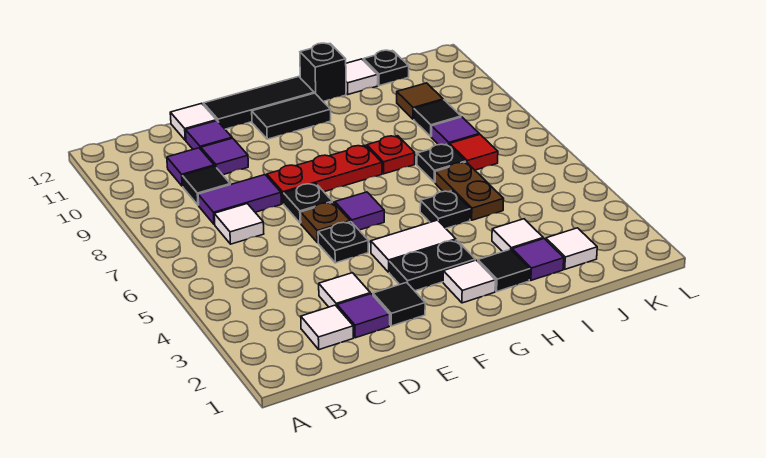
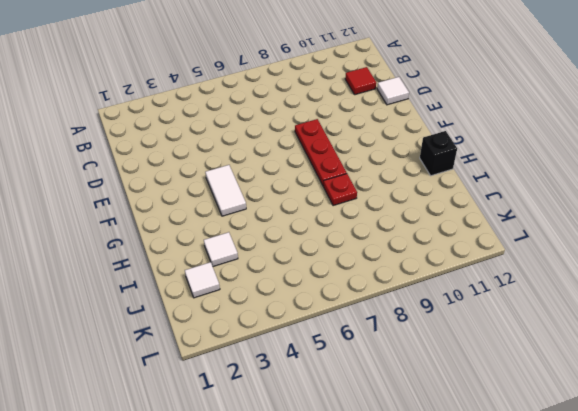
red tile C11 level 1 -> red tile J7 level 1
none -> white tile C2 level 1
none -> white tile C7 level 1
none -> purple tile C8:D8 level 1
none -> black tile C9 level 1

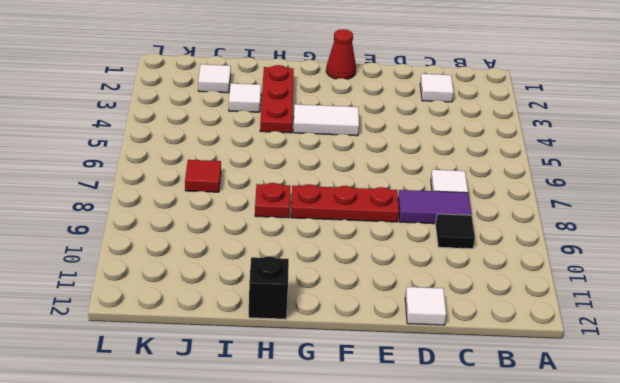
red cone F1 level 1 -> none
red plate H2:H4 level 1 -> black tile H2 level 1
none -> purple tile C10 level 1
none -> purple tile D2 level 1
none -> white tile D3 level 1
none -> purple tile D10 level 1

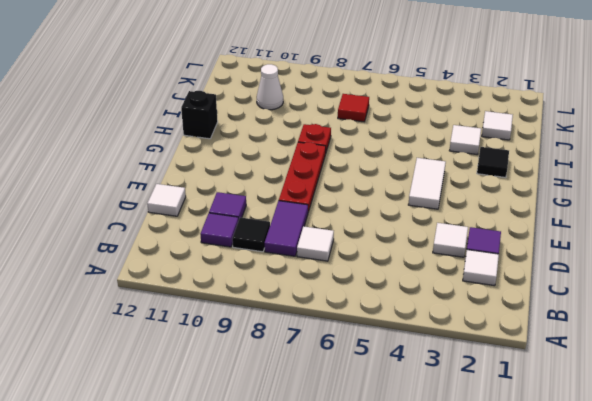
white cone J10 level 1 -> brown tile J10 level 1
none -> purple tile D11 level 1
none -> black tile E2 level 1
none -> black plate E5 level 1
none -> brown plate E6 level 1

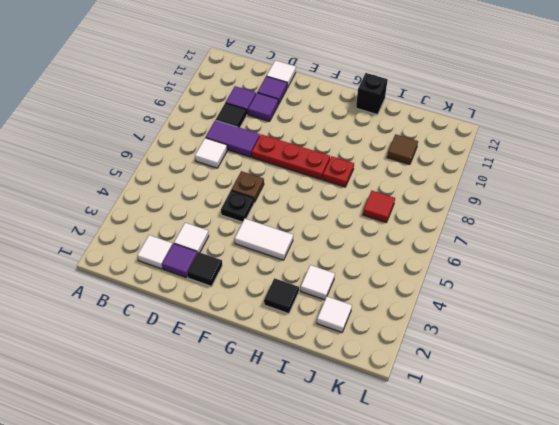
none -> black plate E7 level 1
none -> black tile E12:G12 level 1
none -> black plate F3:G3 level 1
none -> purple tile F6 level 1

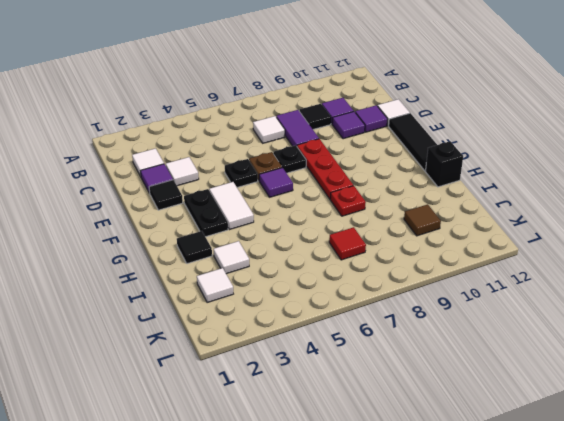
none -> black tile F11:G11 level 1
none -> white tile G2 level 1
none -> black plate H5 level 1
none -> purple tile I2 level 1

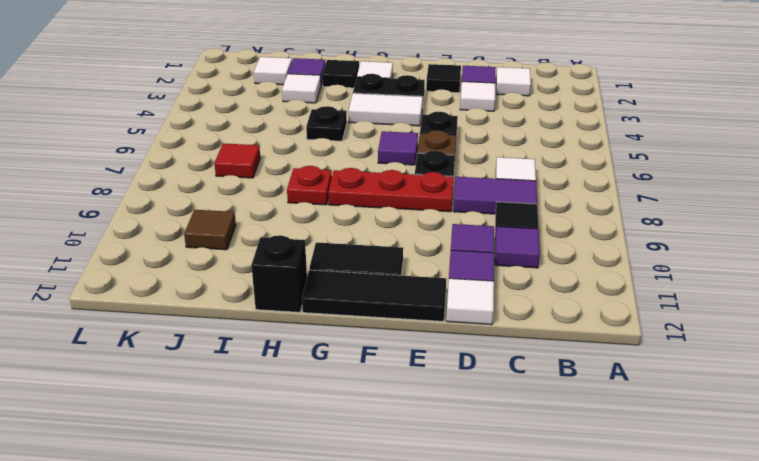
none -> brown plate I5:I6 level 1
none -> black plate I7 level 1
none -> white tile I12 level 1
none -> purple tile J8 level 1

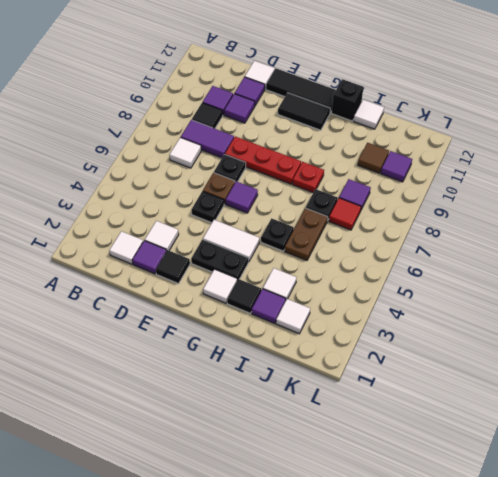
purple tile K10 level 1 -> none
none -> black tile J9 level 1
none -> black plate J12 level 1

